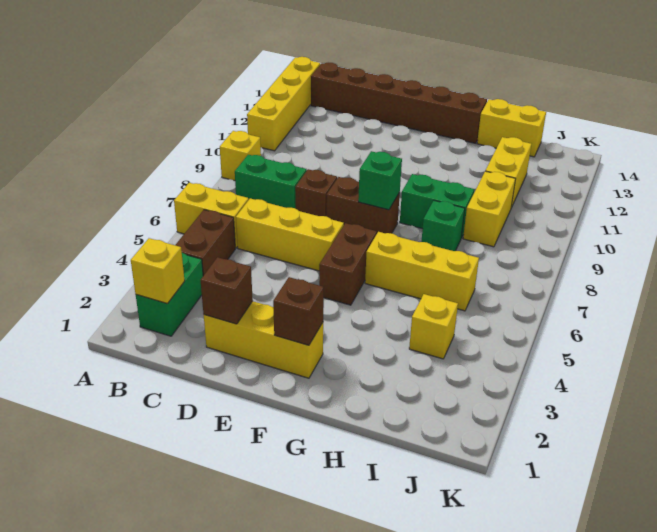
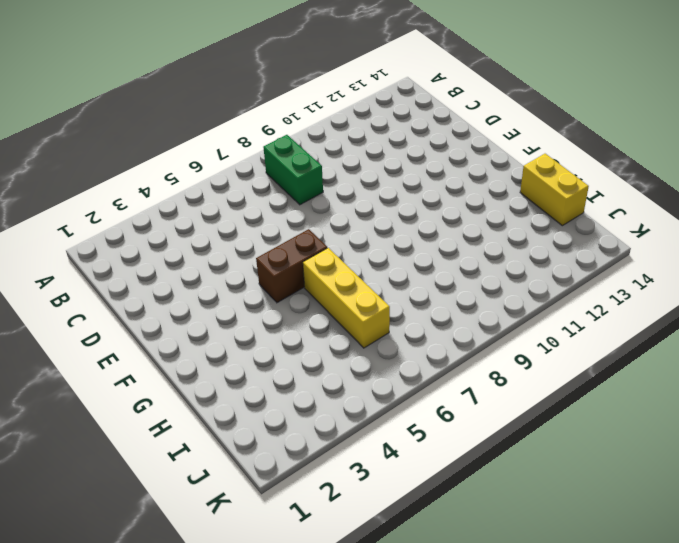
none -> yellow brick A6:B6 level 1
none -> yellow brick A9 level 1
none -> yellow brick A11:A14 level 1

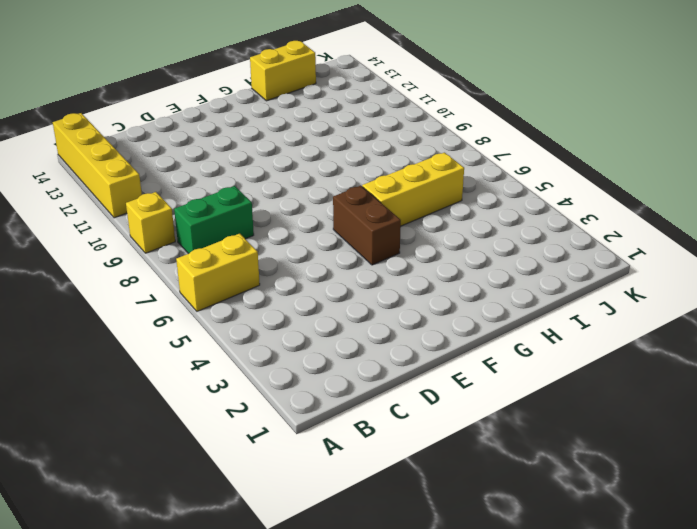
none -> green brick B2:B3 level 1
none -> brown brick B4:B5 level 1
none -> brown brick B14:G14 level 1

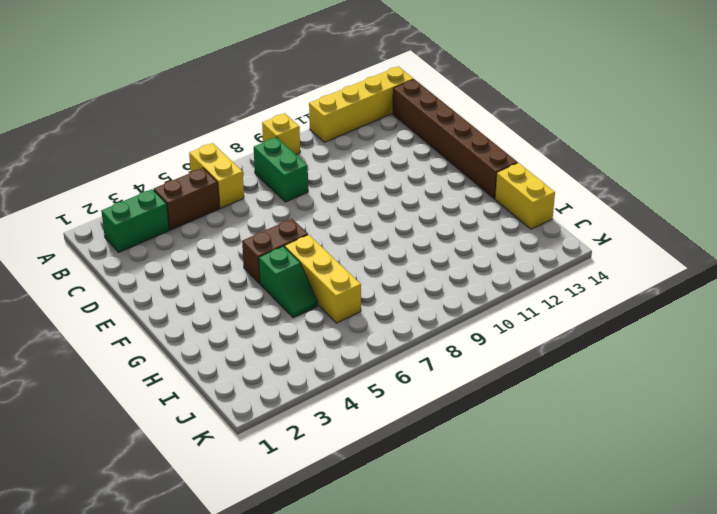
green slope G5:H5 level 1 top G -> none
none -> yellow brick C6:E6 level 1
none -> yellow brick D2:F2 level 1
none -> brown brick D8 level 1

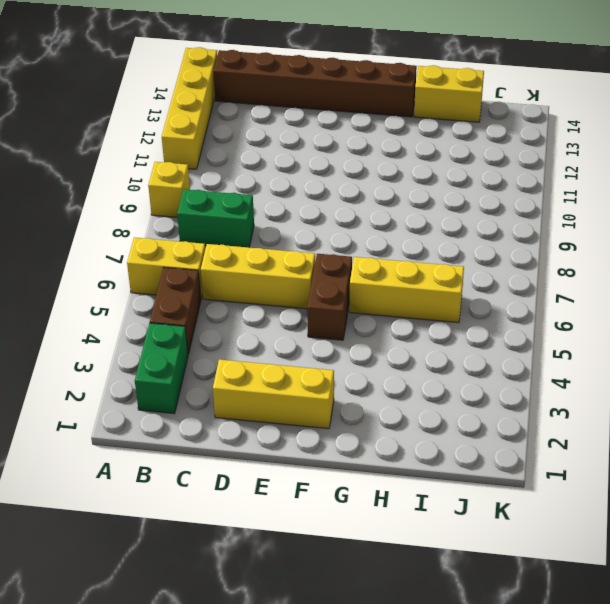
none -> brown brick D8 level 1
none -> brown brick E8:F8 level 1
none -> green brick G9:H9 level 1

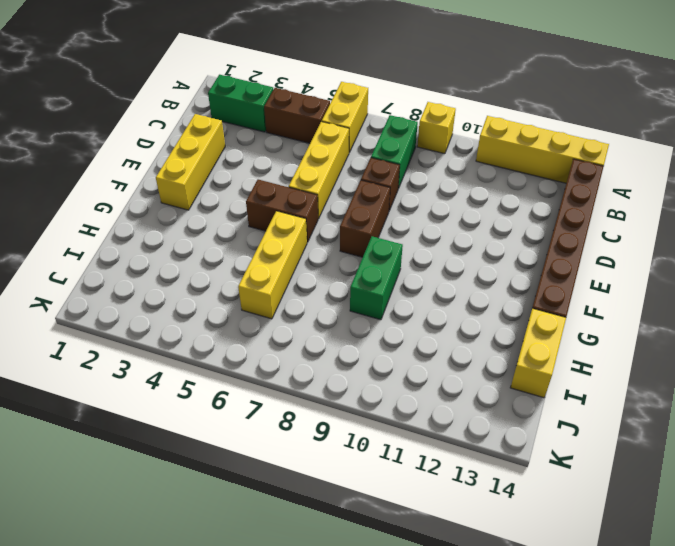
none -> green brick H8 level 1
none -> yellow brick I4 level 1
none -> yellow brick I9:I10 level 1

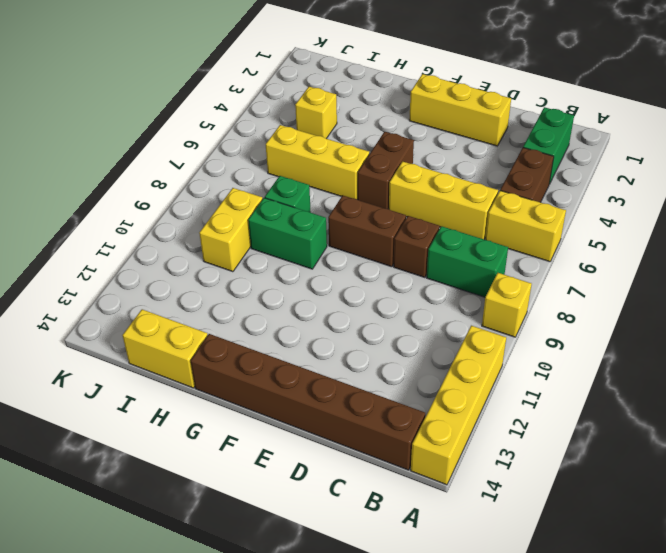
none -> yellow brick I11:I12 level 1
none -> yellow brick B2 level 2
none -> brown brick D2 level 2

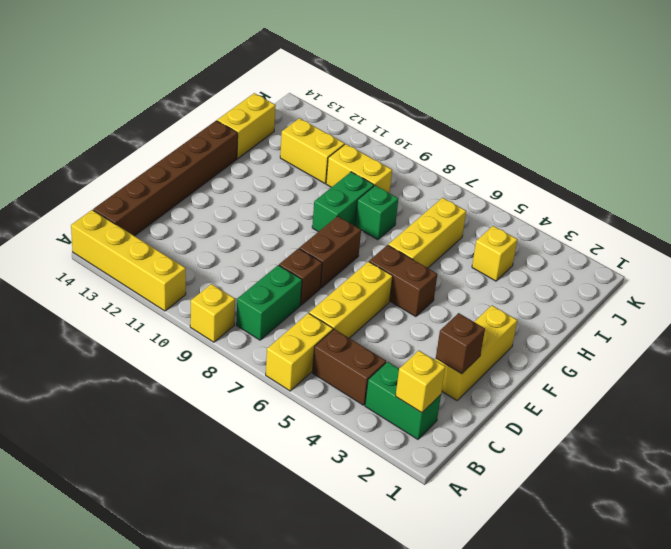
none -> brown brick F2 level 2
none -> green brick F8 level 2

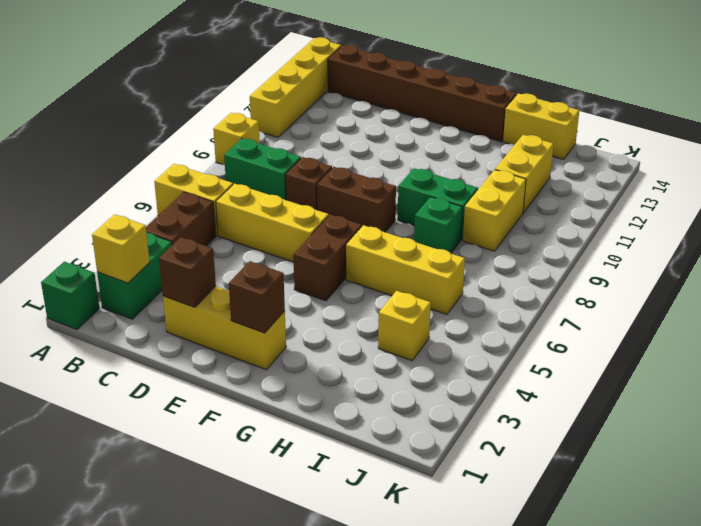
green brick A1 level 1 -> green brick F8 level 2

